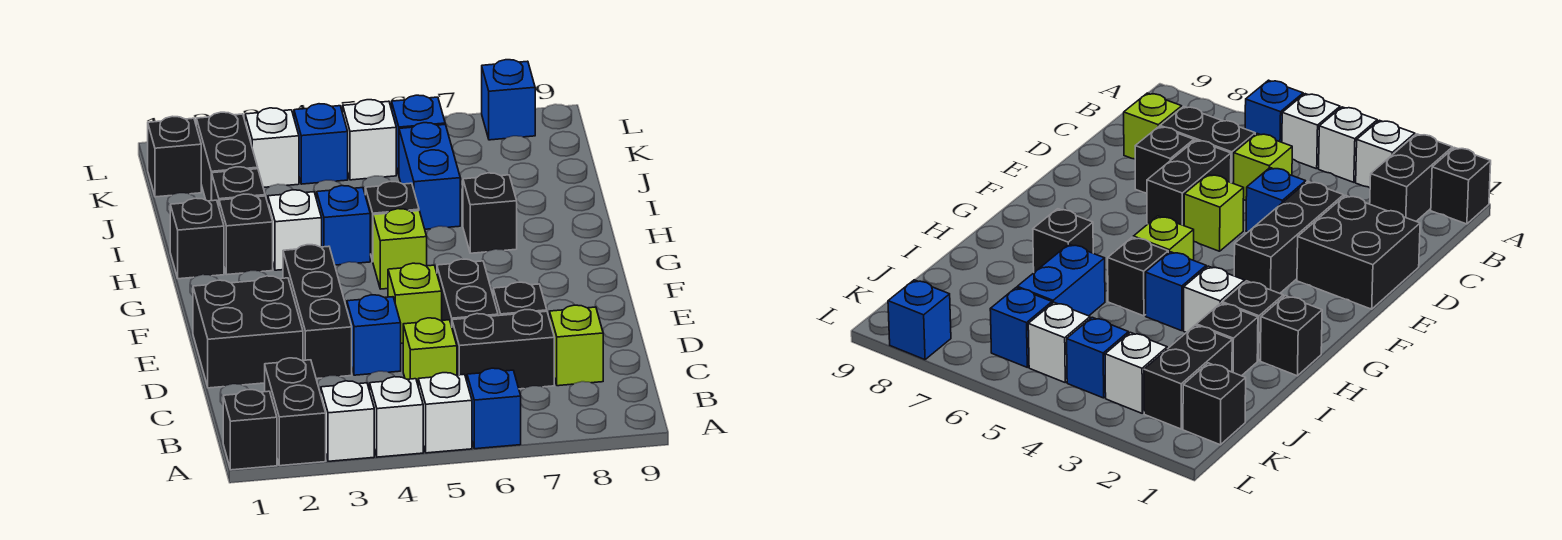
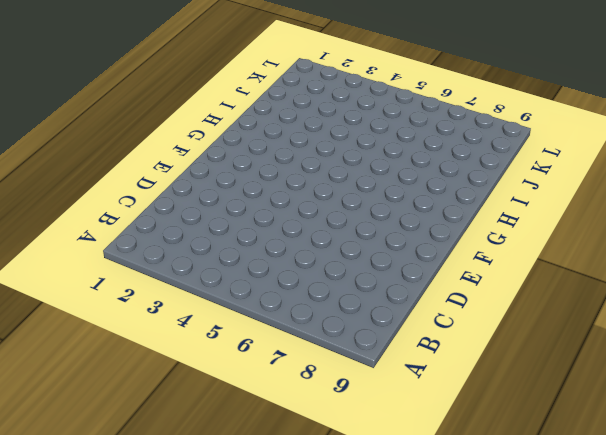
none -> black brick A1 level 1
none -> black brick A2:B2 level 1
none -> white brick A3 level 1
none -> white brick A4 level 1

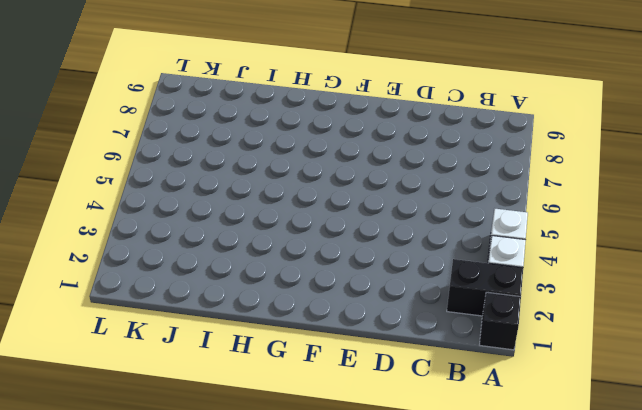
none -> white brick A5 level 1
none -> blue brick A6 level 1
none -> lime brick C5 level 1
none -> black brick C6:C7 level 1

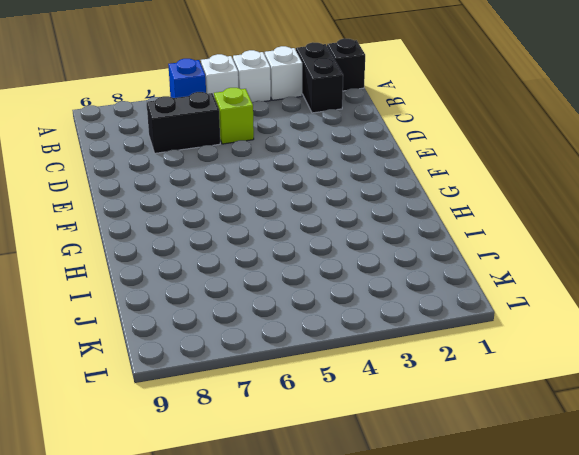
none -> lime brick C8 level 1
none -> black brick D1:E2 level 1
none -> black brick D3:F3 level 1
none -> blue brick D4 level 1

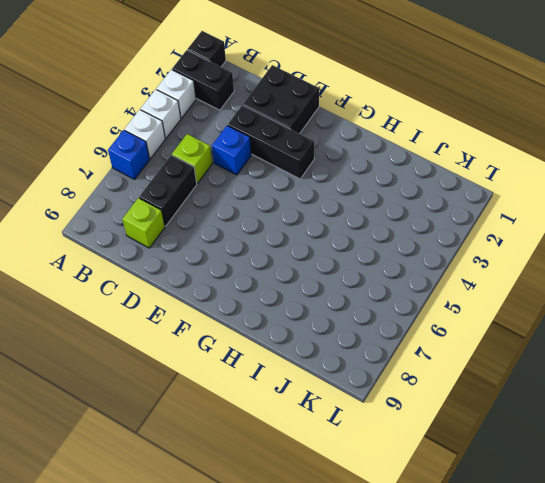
none -> black brick D6:E6 level 1
none -> black brick D7 level 1
none -> lime brick E5 level 1
none -> lime brick G5 level 1

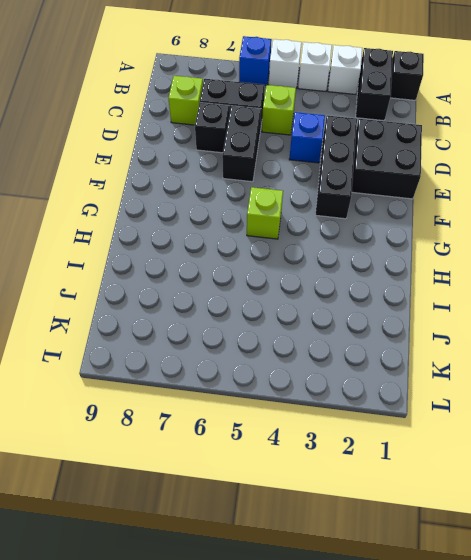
none -> lime brick E5 level 1
none -> black brick H1 level 1
none -> black brick H2 level 1
none -> white brick H3 level 1

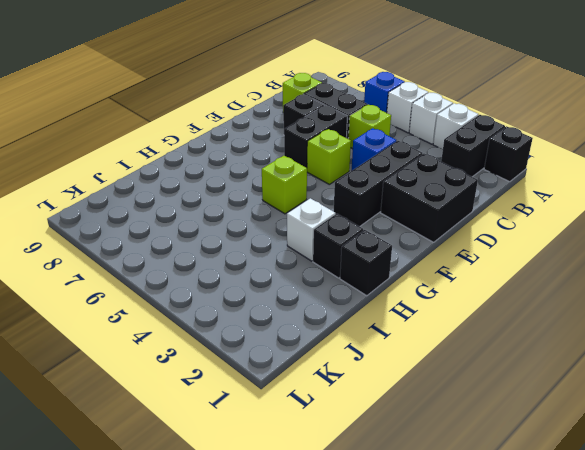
none -> blue brick H4 level 1
none -> black brick H5 level 1
none -> black brick H7 level 1
none -> black brick I2 level 1

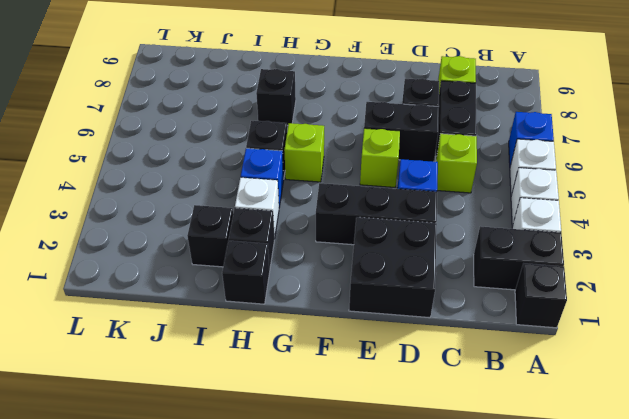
none -> blue brick I6:J6 level 1
none -> black brick J2:K2 level 1
none -> black brick K1 level 1
none -> white brick K3 level 1

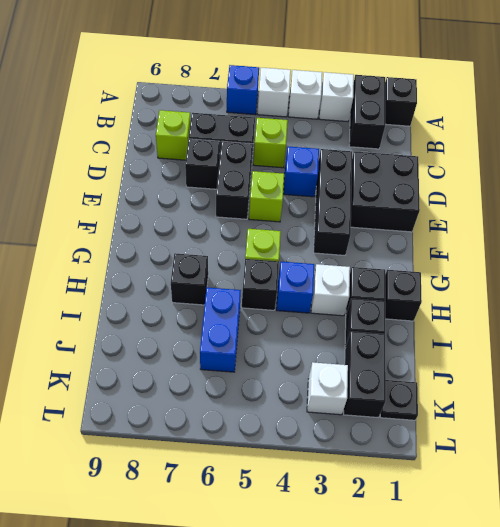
black plate K1 level 1 -> black brick K1 level 1
none -> blue brick K4 level 1
none -> white brick K5 level 1
none -> blue brick K6 level 1
none -> blue brick L8 level 1

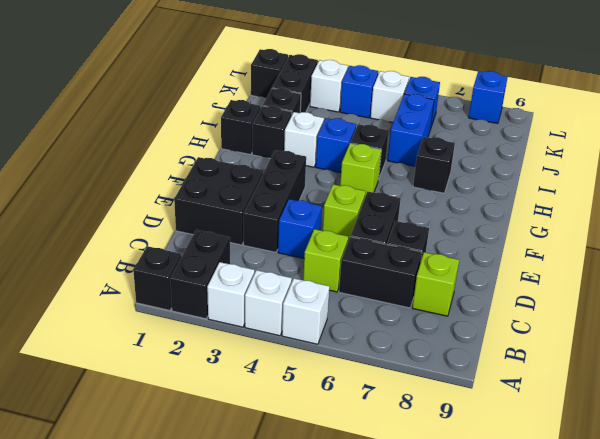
none -> blue brick A6 level 1

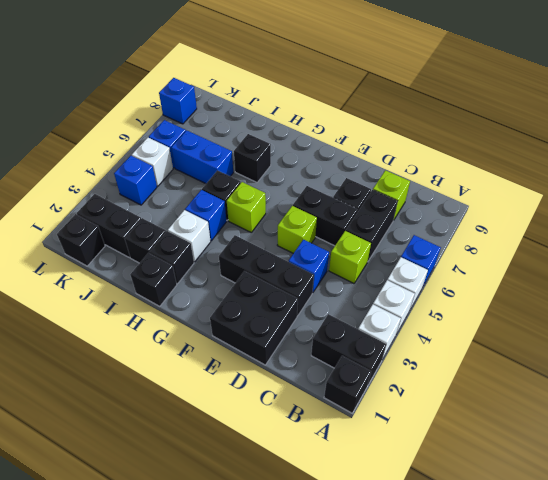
none -> white brick K3 level 1

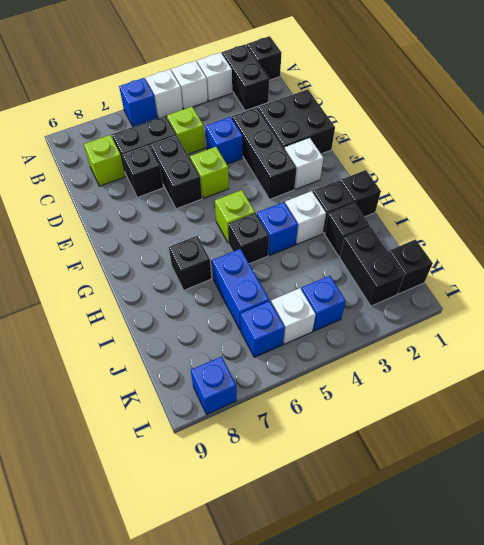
white brick F2 level 1 -> white brick K3 level 1

